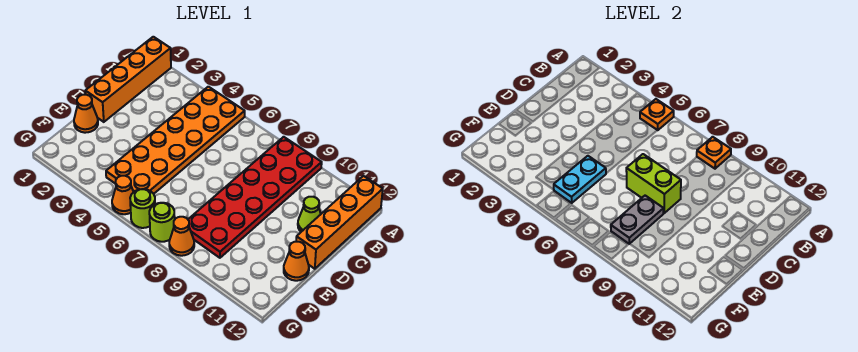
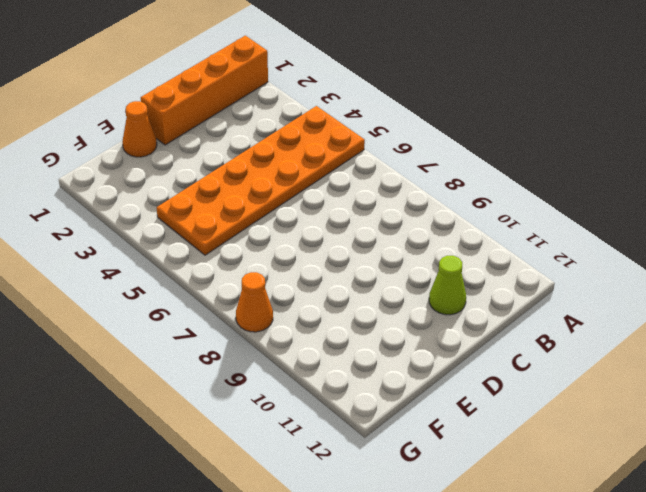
none -> red plate A8:F9 level 1
none -> orange brick A12:D12 level 1
none -> orange cone E12 level 1

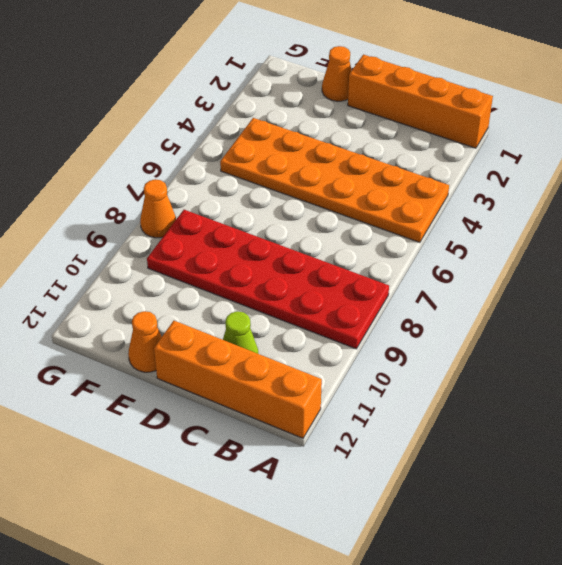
none -> orange cone G5 level 1
none -> lime round brick G6 level 1
none -> lime round brick G7 level 1

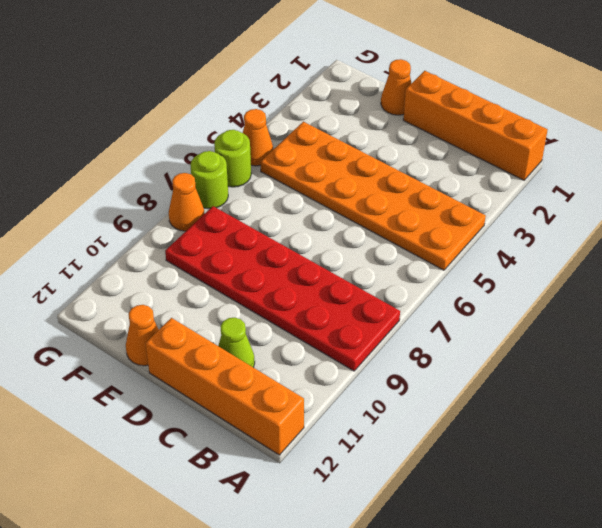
none -> orange plate A5 level 2
none -> orange plate A8 level 2
none -> lime brick D7:D8 level 2

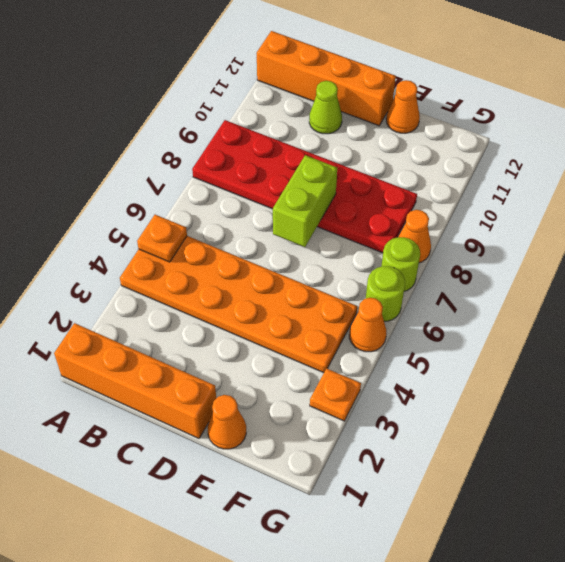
orange plate G3 level 1 -> orange plate A8 level 2
none -> cyan plate E5:F5 level 2
none -> grey plate E8:F8 level 2

